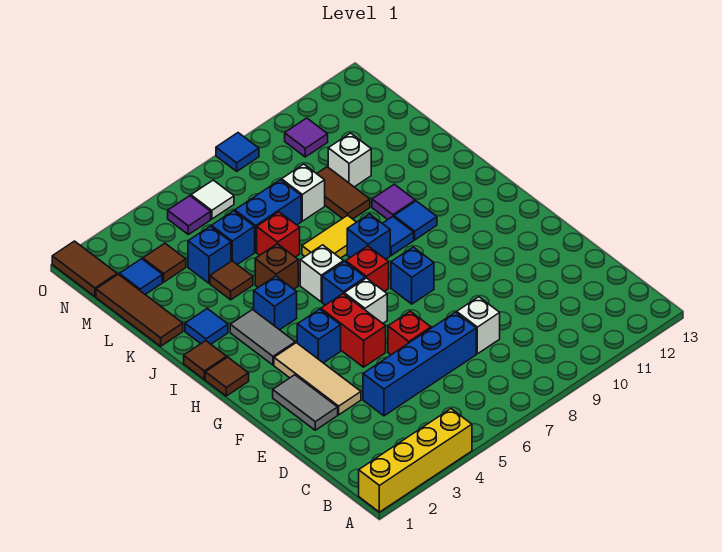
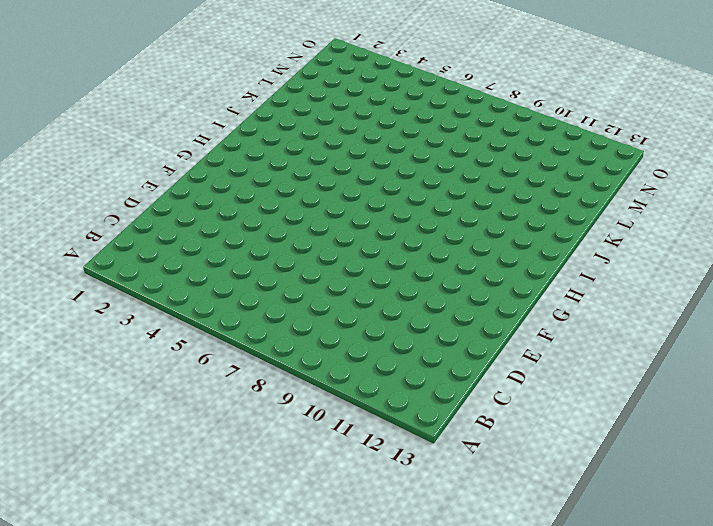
none -> yellow brick A1:A4 level 1
none -> blue brick D4:D7 level 1
none -> white brick D8 level 1
none -> grey tile E2:F2 level 1

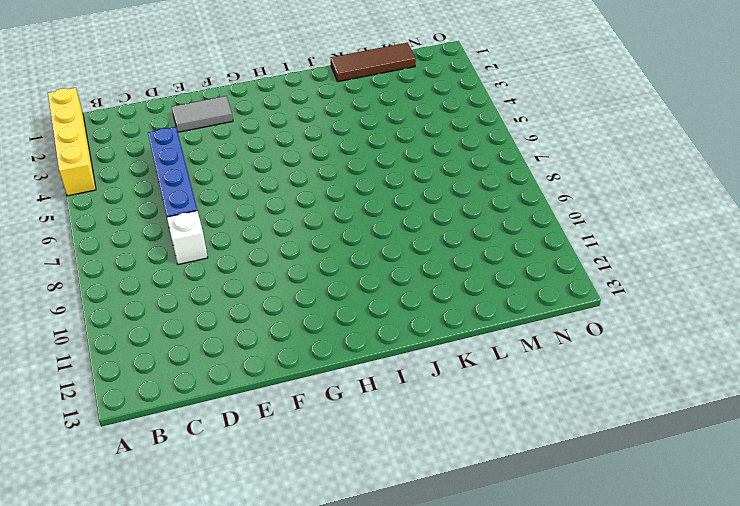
none -> tan tile E3:G3 level 1
none -> red brick E6 level 1
none -> red brick F5:G5 level 1
none -> blue brick G4 level 1

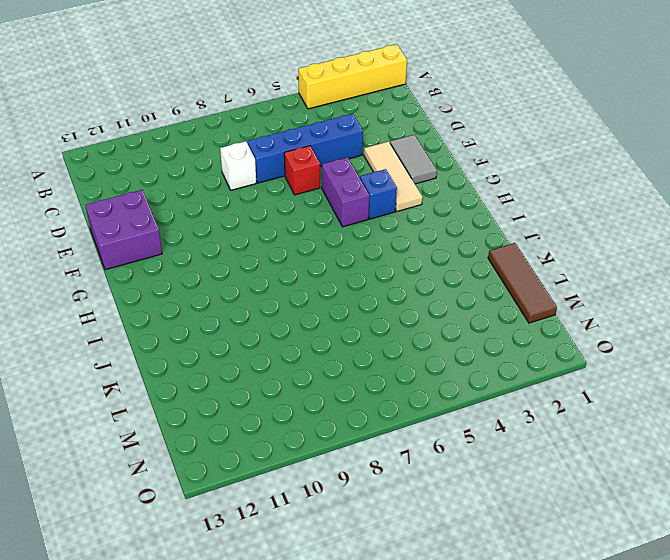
purple brick E12:F13 level 1 -> none
purple brick F5:G5 level 1 -> red brick F5:G5 level 1
none -> white brick G6 level 1
none -> blue brick G8 level 1
none -> brown tile H1 level 1
none -> grey tile H3:I3 level 1

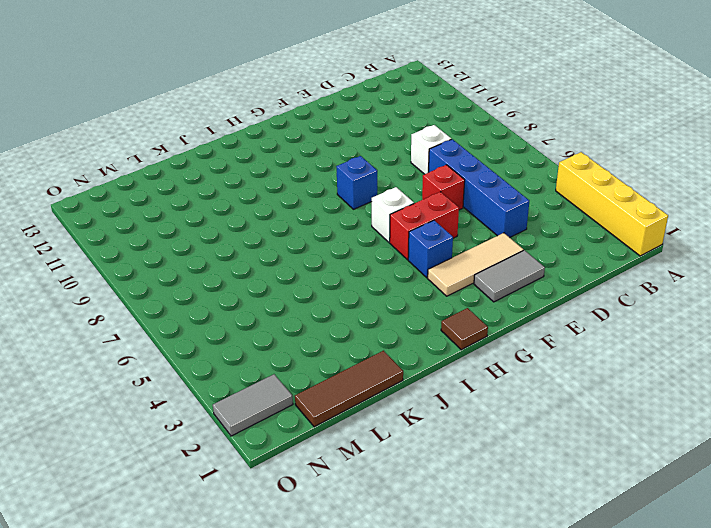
grey tile N2:O2 level 1 -> grey tile H3:I3 level 1
none -> blue brick H6 level 1
none -> red brick H7 level 1
none -> brown tile I1 level 1
none -> blue brick I4 level 1

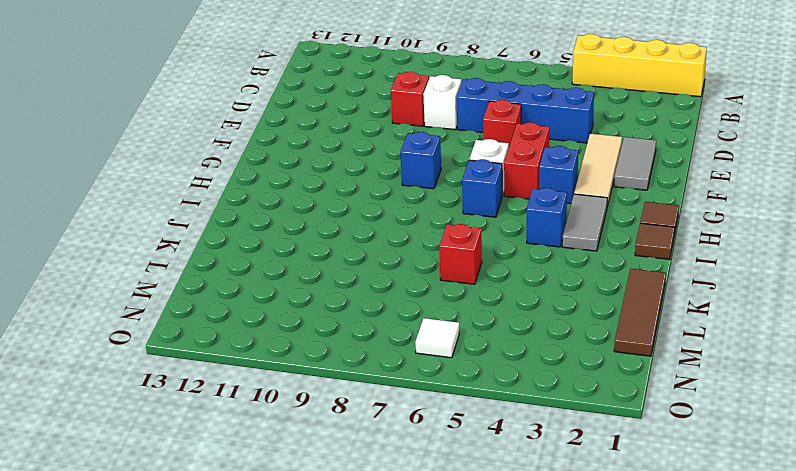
red brick D9 level 1 -> red brick H7 level 1
none -> white brick I6 level 1
none -> blue brick I8 level 1
none -> blue tile I9 level 1
none -> blue tile I10 level 1

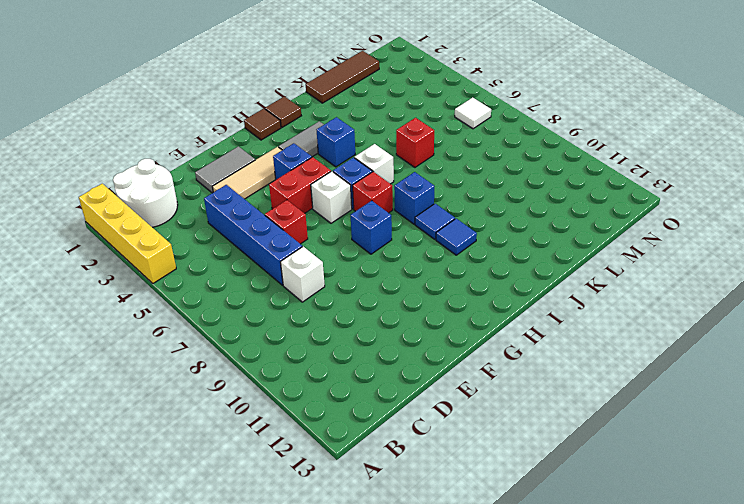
white round brick B1:C2 level 1 -> none
none -> blue tile J2 level 1
none -> brown brick J5 level 1
none -> yellow tile J7:J8 level 1
none -> purple tile J10 level 1

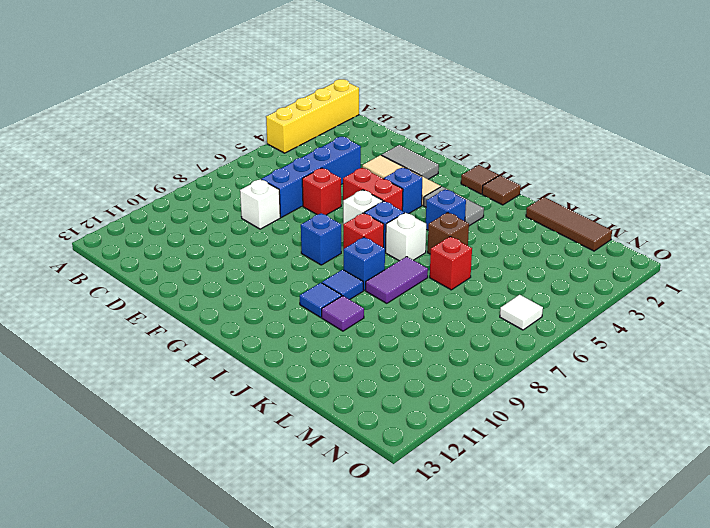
purple tile J7:J8 level 1 -> yellow tile J7:J8 level 1
none -> blue tile J2 level 1
none -> brown tile K4 level 1
none -> brown tile K9:L9 level 1
none -> blue brick L4 level 1

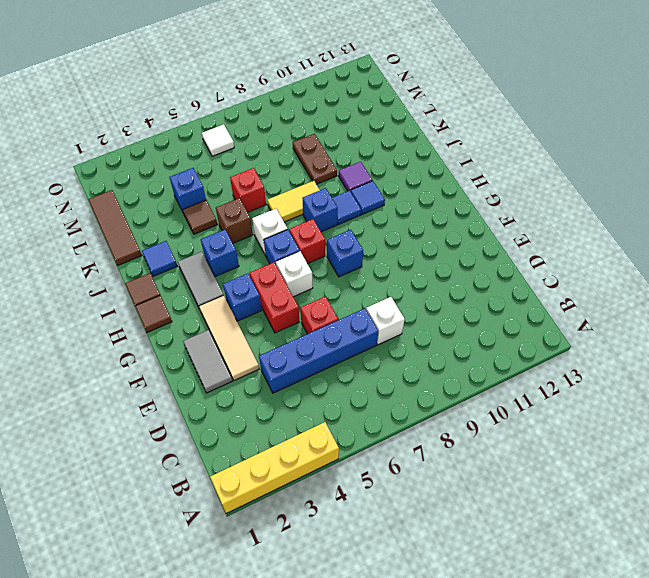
brown plate K9:L9 level 1 -> brown tile K9:L9 level 1
none -> blue brick L5 level 1
none -> blue brick L6:L7 level 1
none -> white brick L8 level 1
none -> white brick L10 level 1

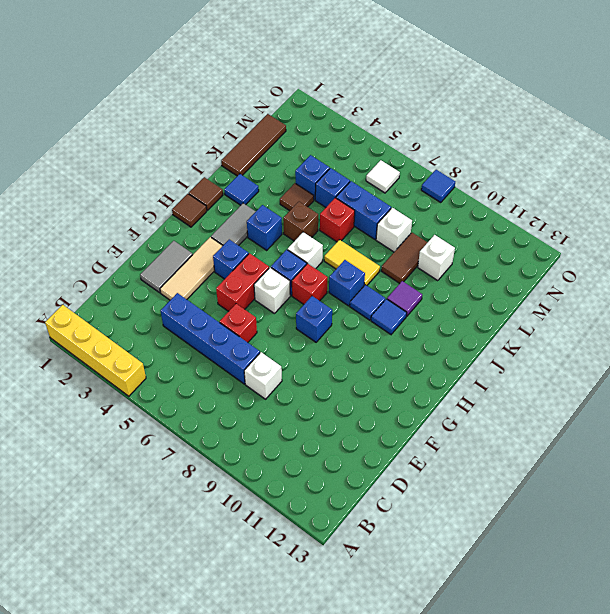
none -> blue tile M2 level 1
none -> brown tile M3 level 1
none -> brown tile N1:O1 level 1
none -> purple tile N5 level 1

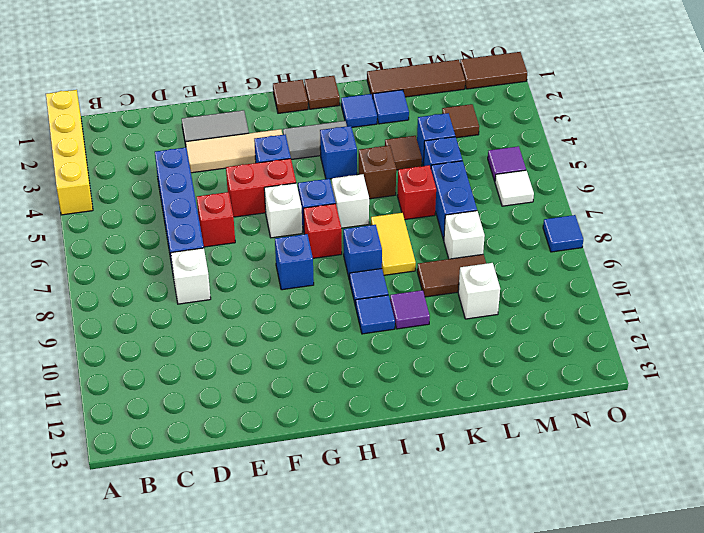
blue tile K2 level 1 -> blue tile M2 level 1
none -> purple tile N10 level 1

